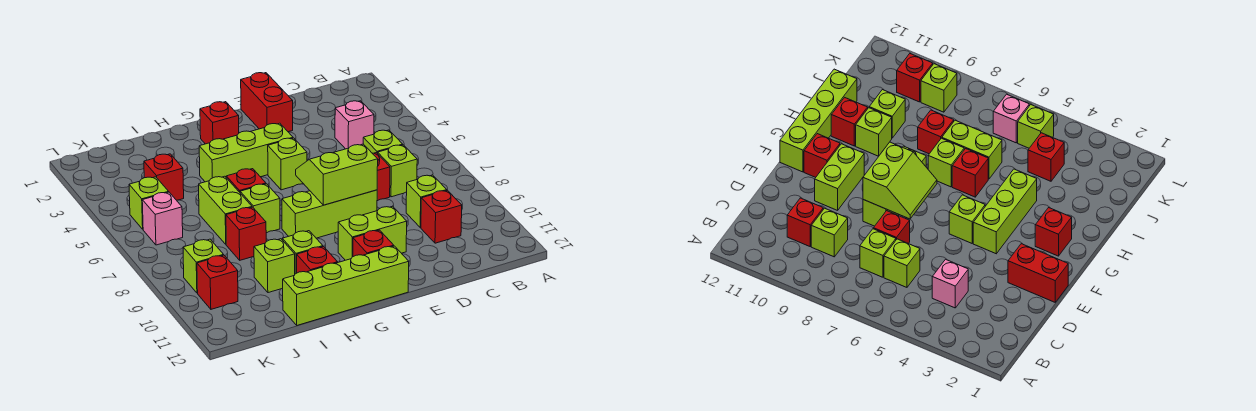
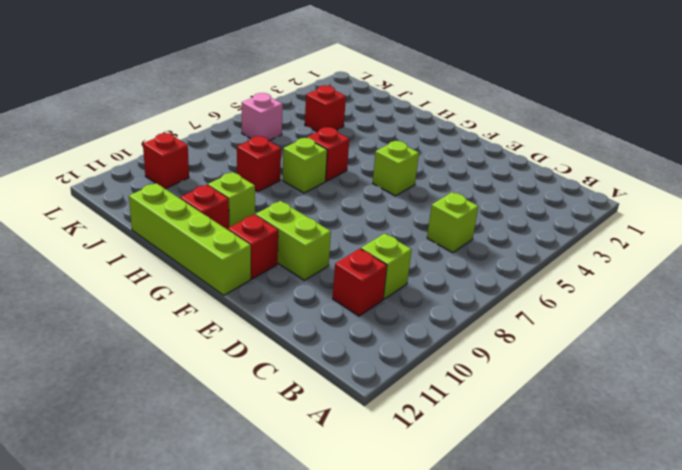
none -> pink brick C4 level 1
none -> lime brick C7 level 1
none -> red brick D7 level 1

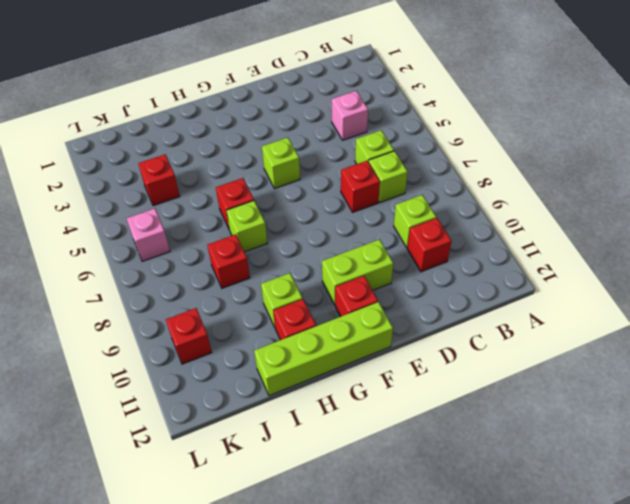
none -> red brick E1:E2 level 1
none -> lime brick E8:G8 level 1
none -> lime brick F4:H4 level 1

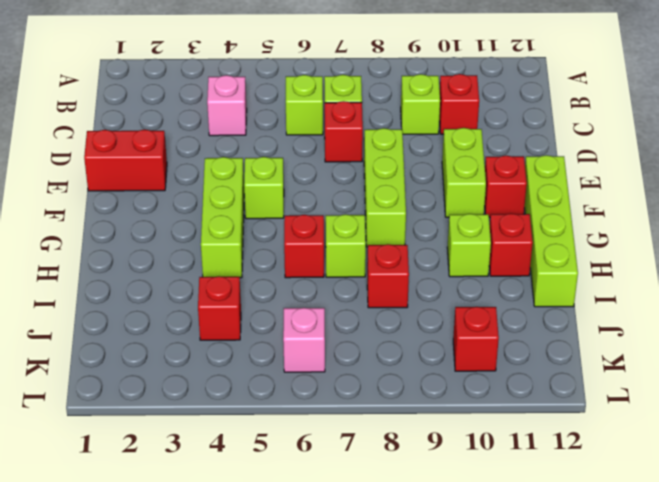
none -> red brick G2 level 1
none -> lime brick I6:I7 level 1
none -> lime brick I10 level 1

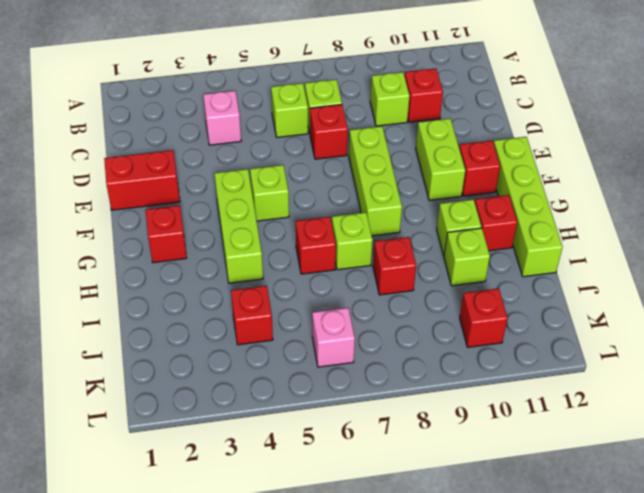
none -> lime brick I6:I7 level 1
none -> lime brick K5 level 1
none -> lime brick K9 level 1

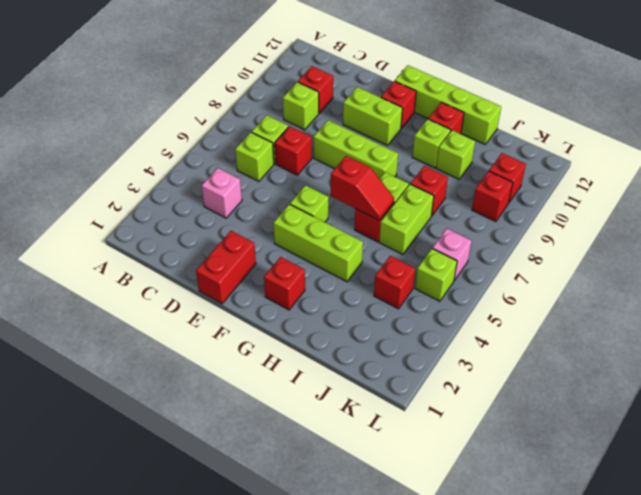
red slope G6:H6 level 2 top G -> none
red brick K9 level 1 -> lime brick K9 level 1
none -> lime slope E7:F8 level 2 top 8

